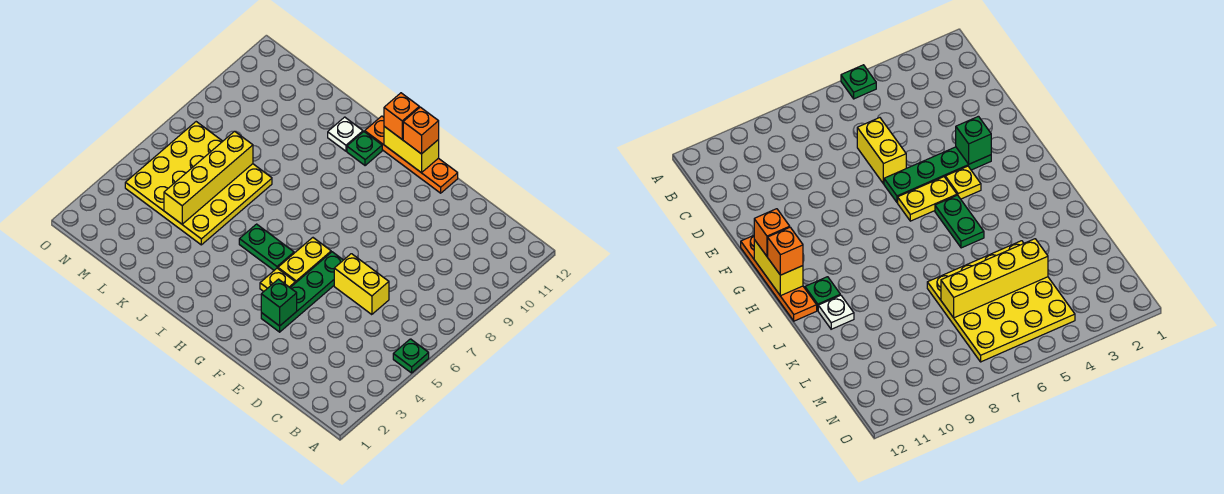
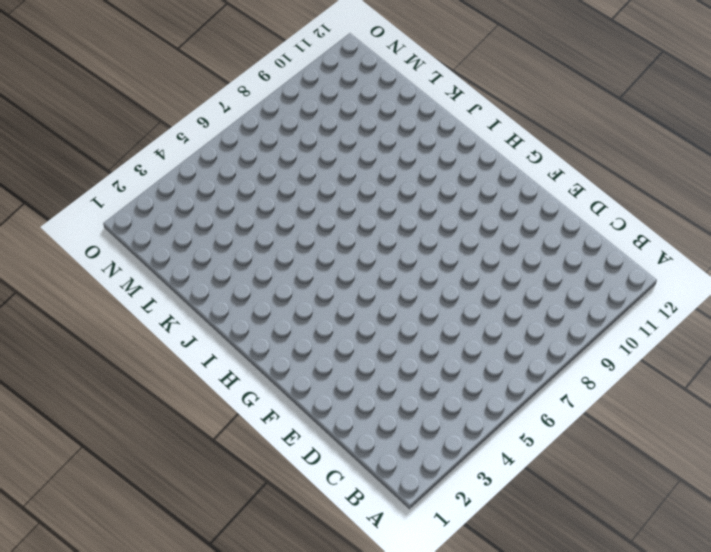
none -> green plate A5 level 1
none -> yellow brick D6:E6 level 1
none -> green plate F3:F6 level 1

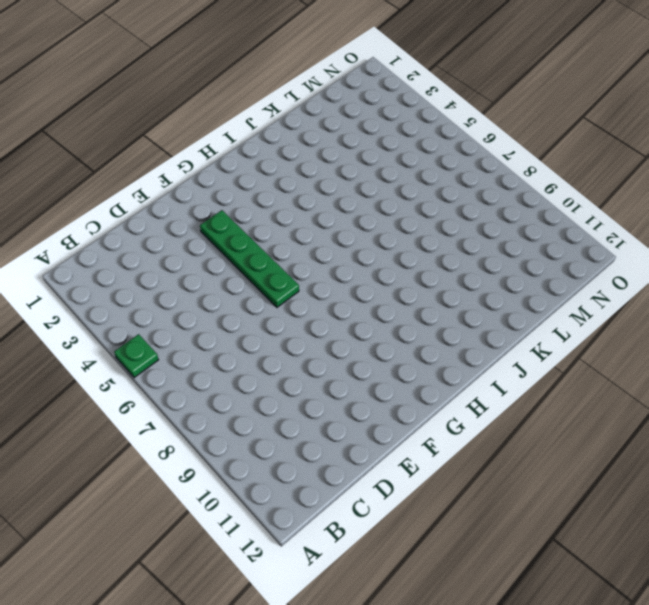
none -> yellow brick D6:E6 level 1
none -> orange plate F12:I12 level 1
none -> yellow plate G4 level 1

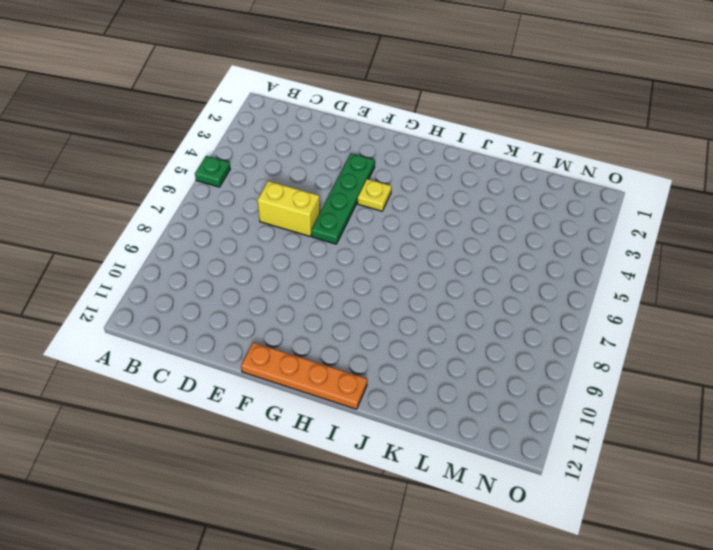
none -> yellow plate G5:G6 level 1
none -> green plate H5:I5 level 1
none -> green plate I11 level 1

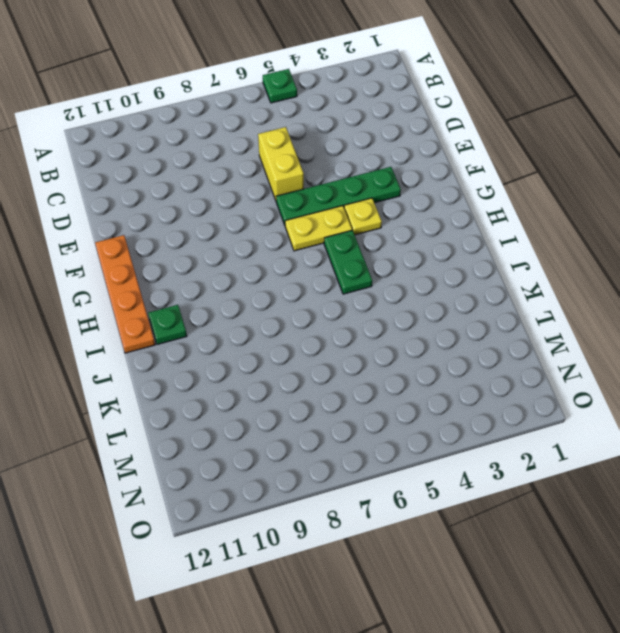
none -> white plate J11 level 1
none -> yellow plate K4:N7 level 1
none -> green brick F3 level 2

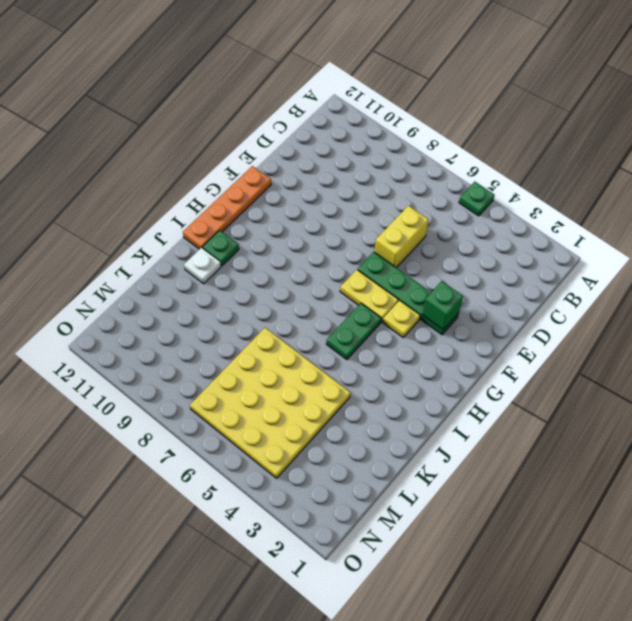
none -> yellow brick G12:H12 level 2
none -> yellow brick L4:L7 level 2
none -> orange brick G12 level 3

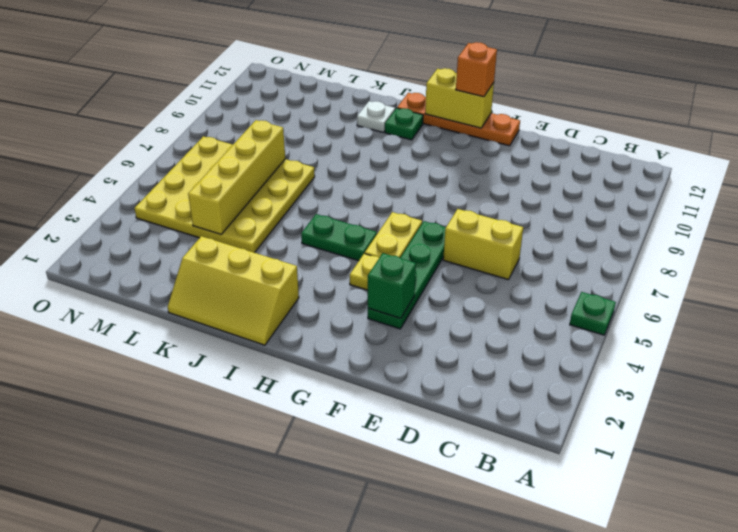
yellow slope I1:K2 level 1 top 2 -> none
none -> orange brick H12 level 3

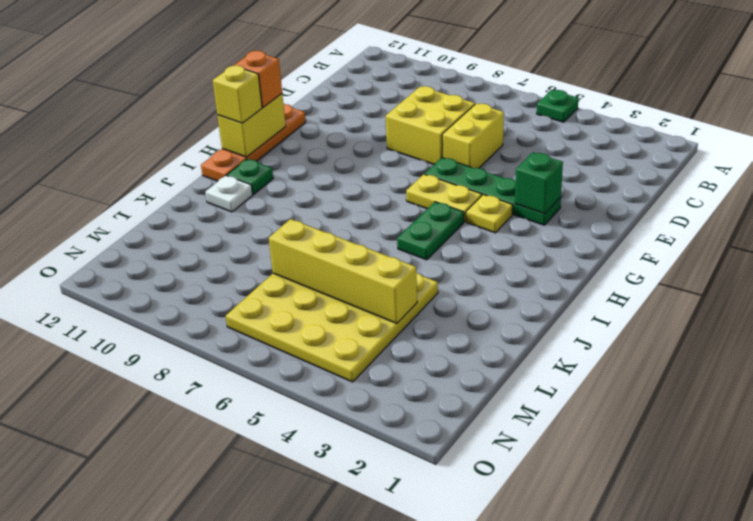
yellow brick D7:E8 level 1 -> none
yellow brick H12 level 3 -> orange brick H12 level 3

